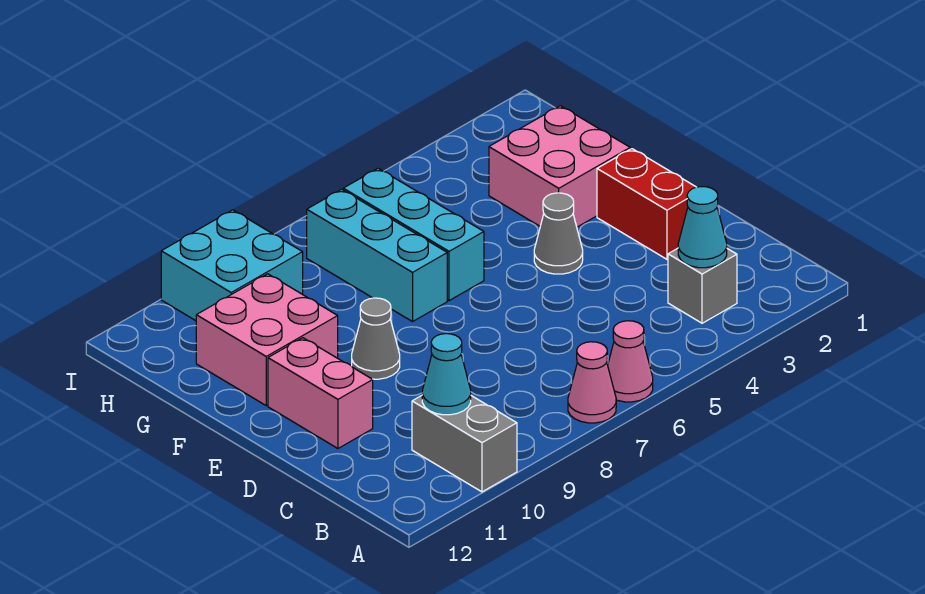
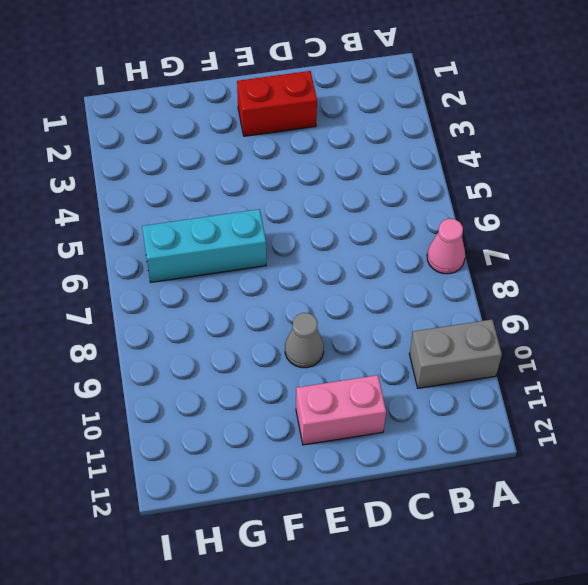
none -> pink cone A6 level 1
none -> grey brick B3 level 1
none -> grey cone E4 level 1

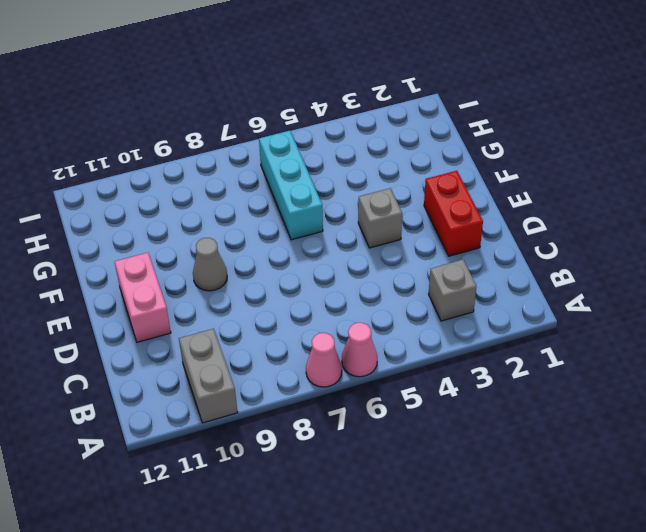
grey brick E4 level 1 -> grey cone E4 level 1
none -> pink brick F2:G3 level 1
none -> cyan brick F7:H7 level 1
none -> pink brick F10:G11 level 1

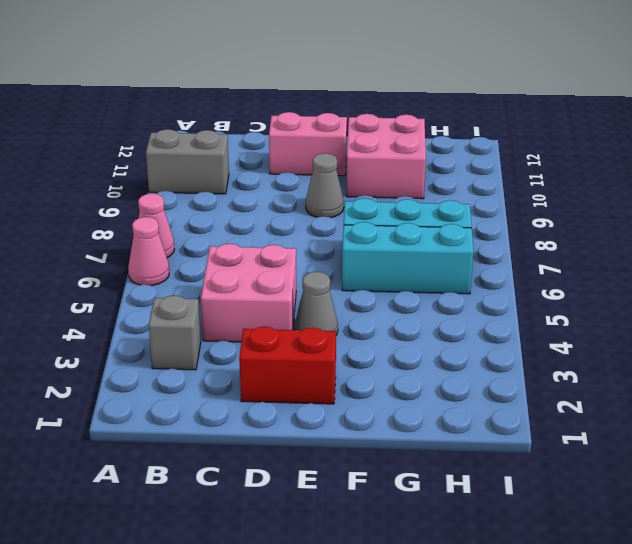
pink brick C4:D5 level 1 -> pink brick F2:G3 level 1
none -> cyan brick H9:I10 level 1
none -> cyan cone B3 level 2
none -> cyan cone B10 level 2

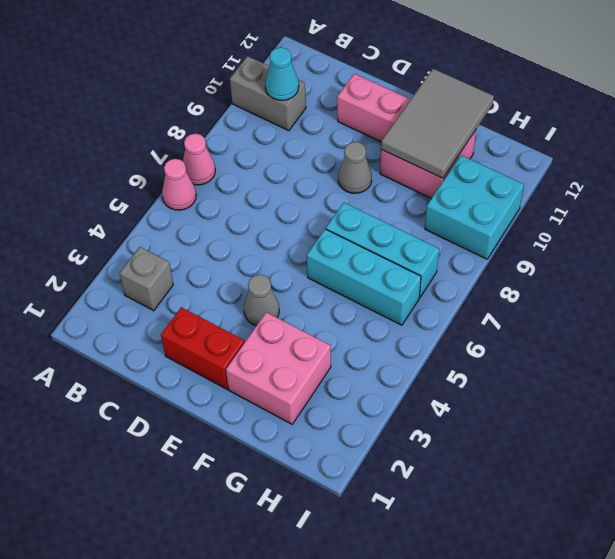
grey tile F10:G12 level 2 -> none
none -> cyan cone B3 level 2

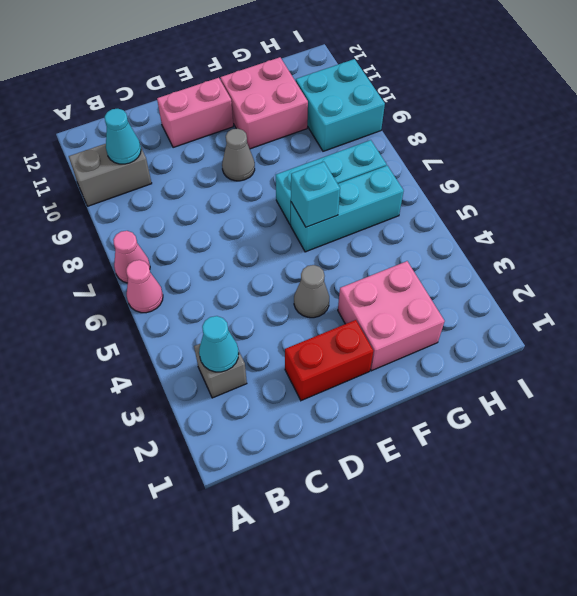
cyan brick F6 level 2 -> none

